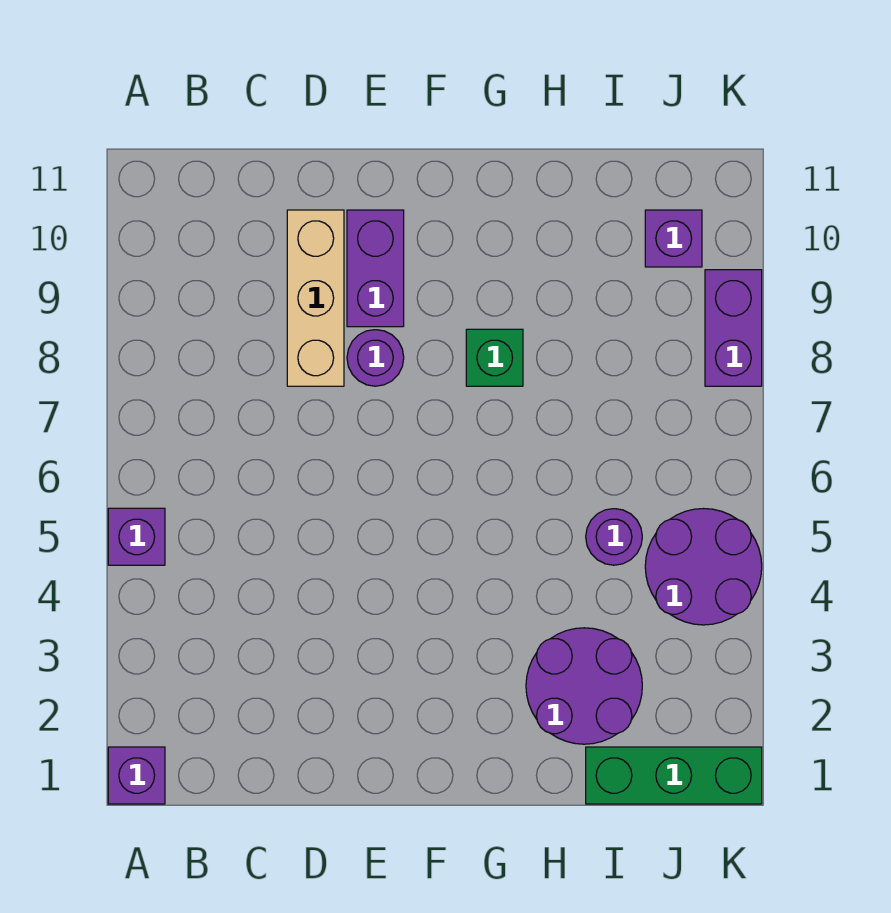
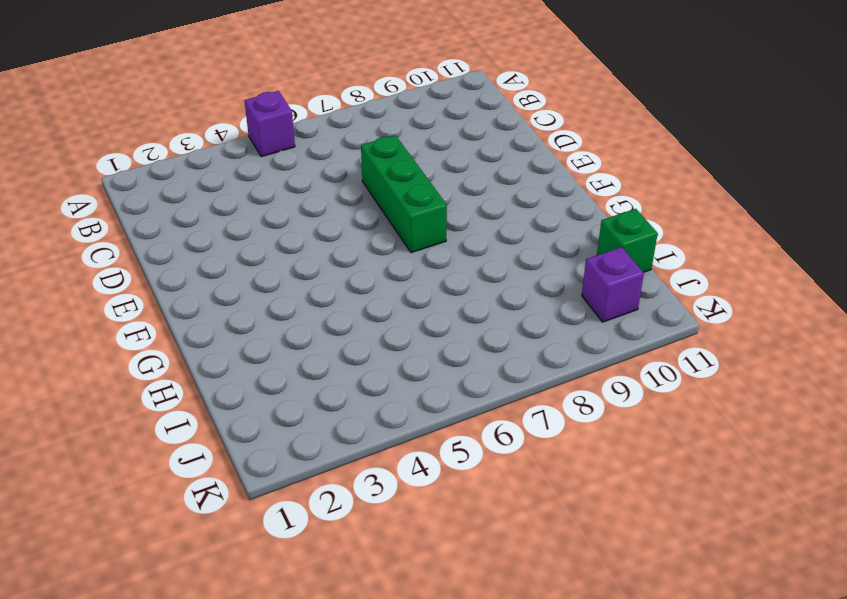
green brick D7:F7 level 1 -> green brick I1:K1 level 1
green brick I11 level 1 -> green brick G8 level 1
none -> purple brick A1 level 1
none -> tan brick D8:D10 level 1
none -> purple round brick E8 level 1

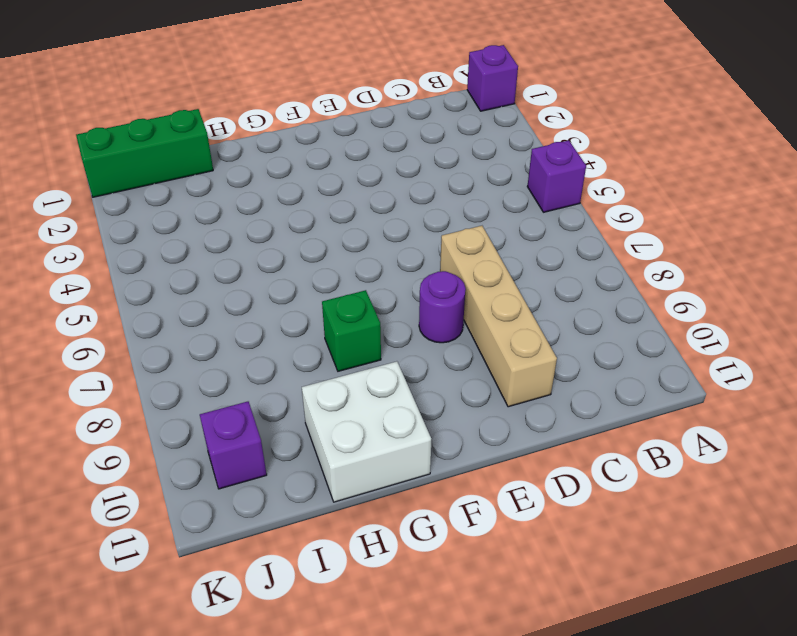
tan brick D7:D10 level 1 -> tan brick D8:D10 level 1
white brick G10:H11 level 1 -> none
none -> purple brick E9:E10 level 1
none -> purple round brick H2:I3 level 1
none -> purple round brick I5 level 1

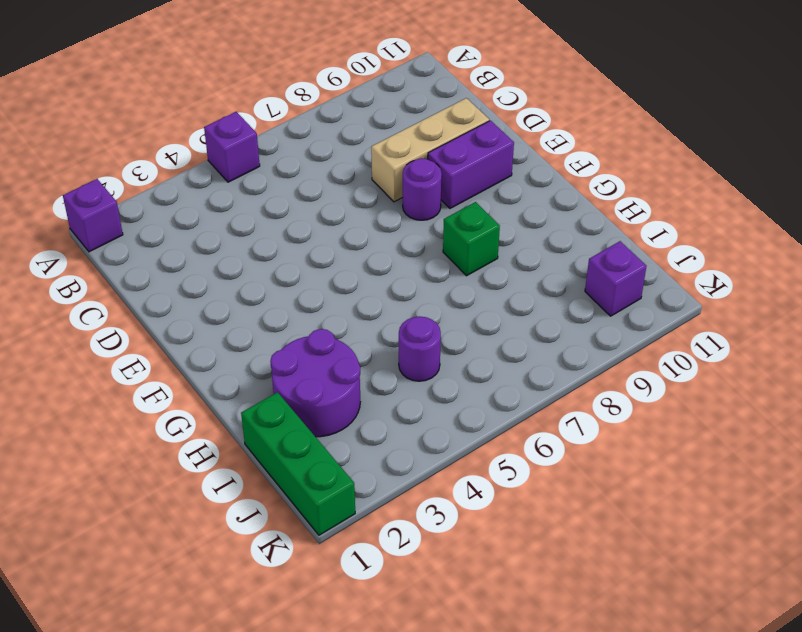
none -> purple round brick J4:K5 level 1
none -> purple brick K8:K9 level 1

